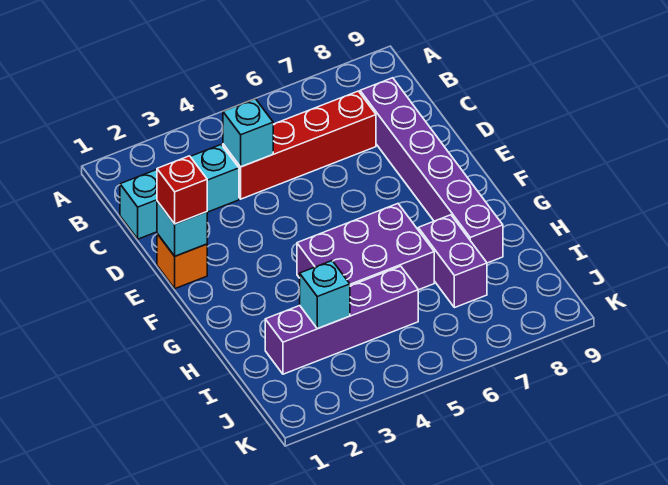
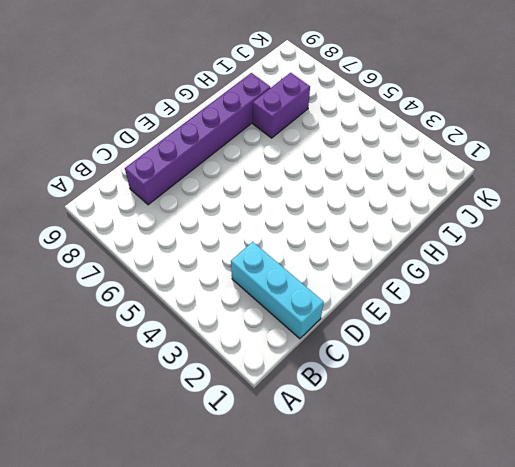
none -> red brick C4:C7 level 1
none -> orange brick E1 level 1

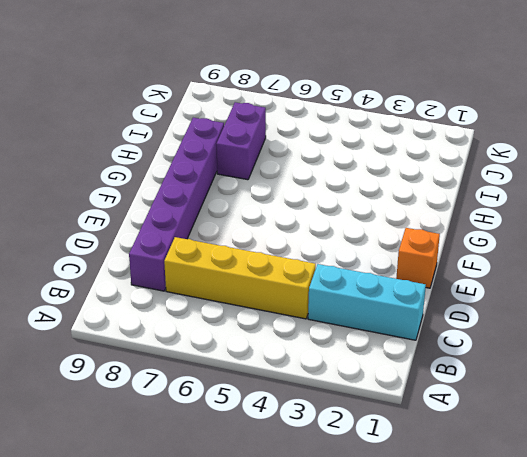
yellow brick C4:C7 level 1 -> red brick C4:C7 level 1
none -> purple brick G4:H6 level 1
none -> purple brick I2:I5 level 1

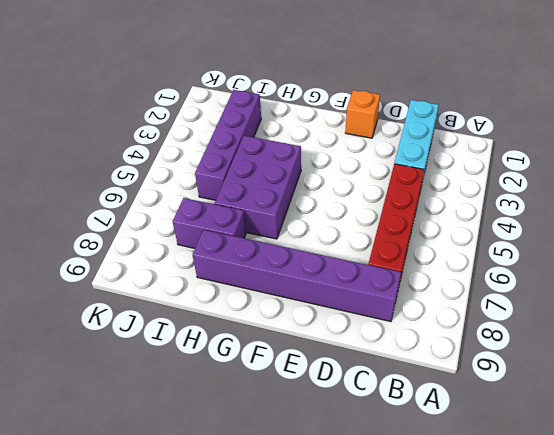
none -> cyan brick C4 level 2
none -> cyan brick E1 level 2

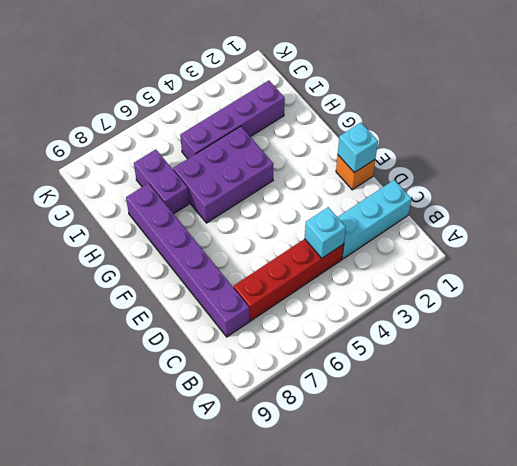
none -> cyan brick I3 level 2
none -> red brick E1 level 3

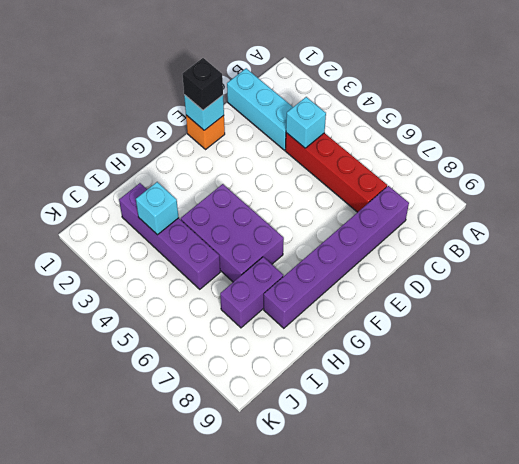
black brick E1 level 3 -> red brick E1 level 3

